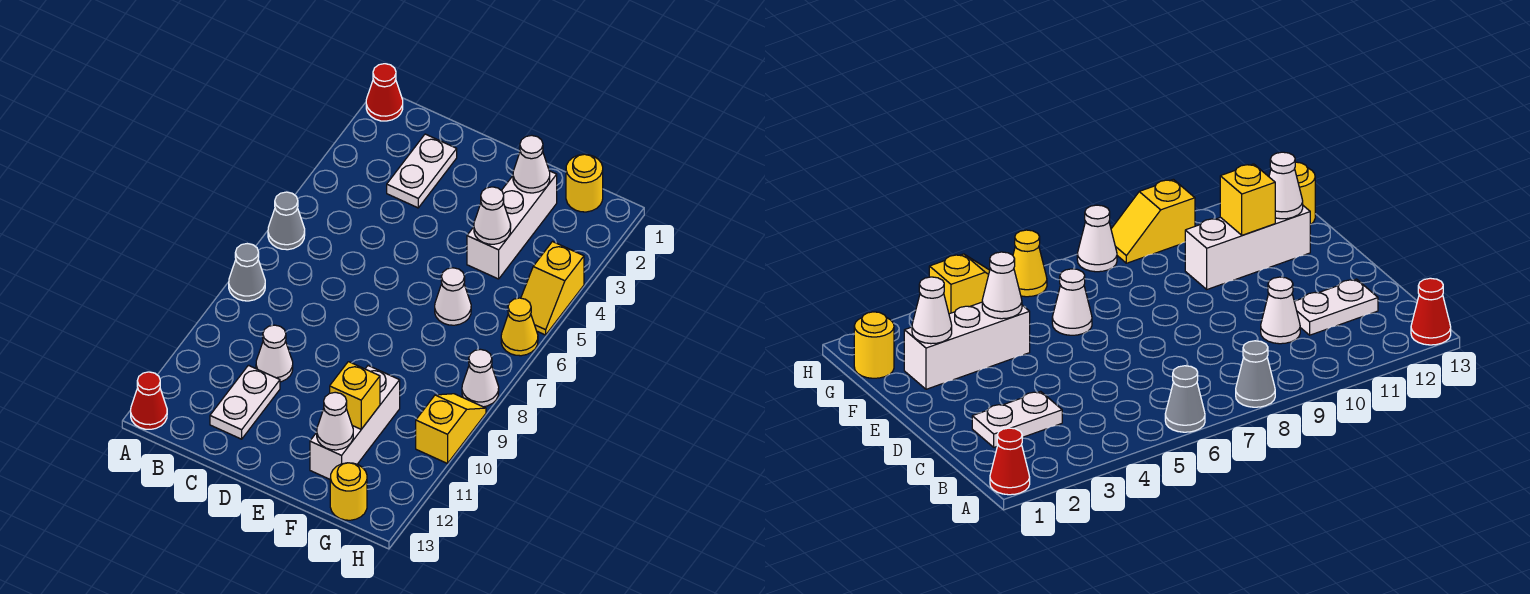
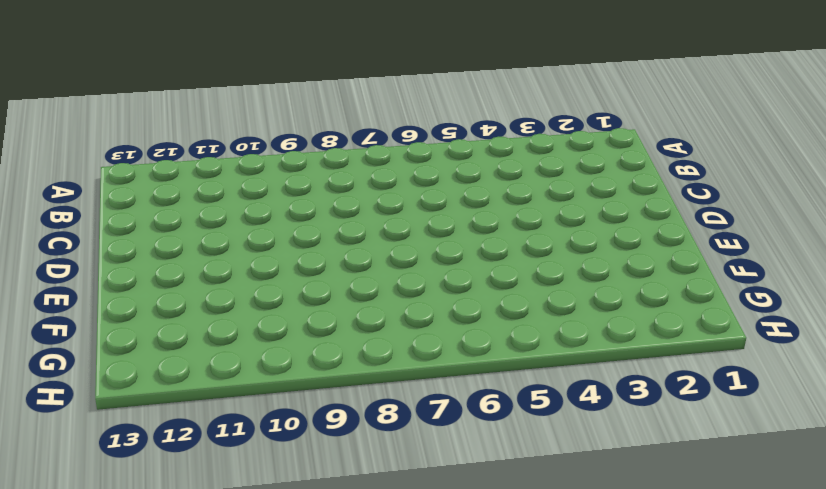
none -> red cone A1 level 1
none -> grey cone A6 level 1
none -> grey cone A8 level 1

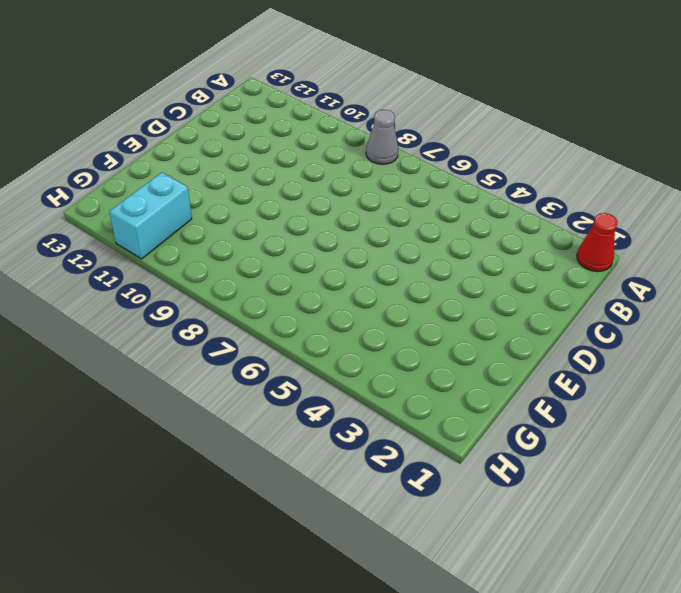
cyan brick G11:H11 level 1 -> none
none -> grey cone A6 level 1
none -> red cone A13 level 1
none -> white plate C2:C3 level 1

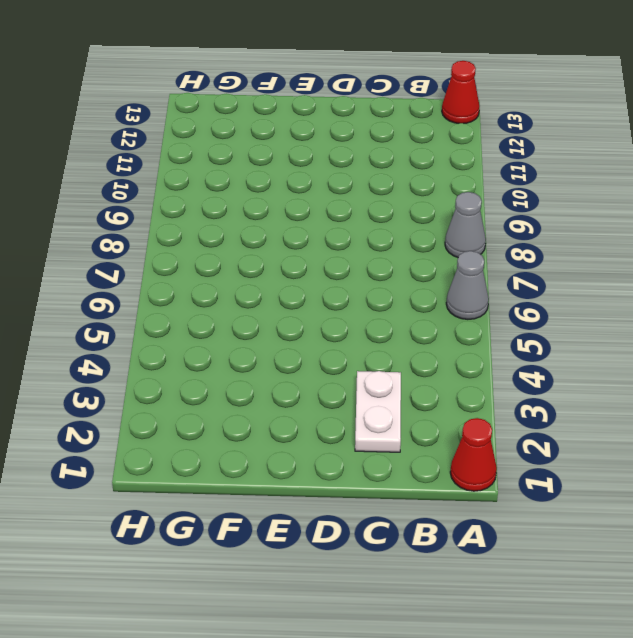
none -> white cone C10 level 1
none -> white plate C11:C12 level 1
none -> white brick F2:F4 level 1

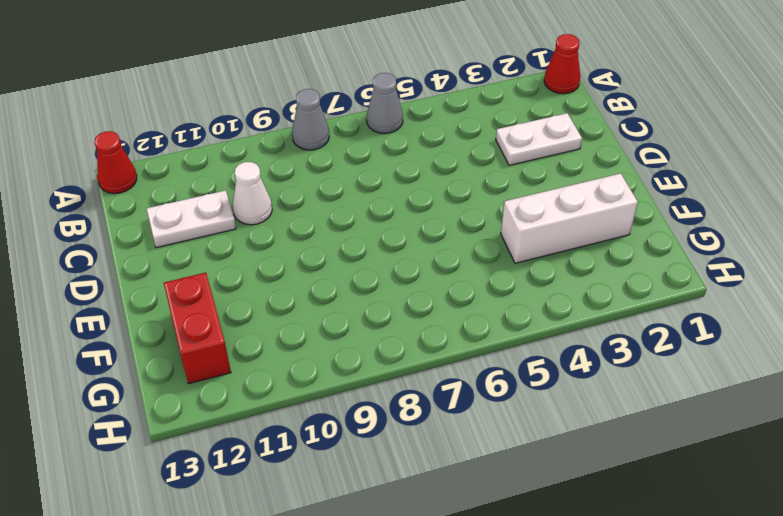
red brick F12:G12 level 1 -> white brick F10:F12 level 1
none -> white cone F6 level 1
none -> yellow round brick G1 level 1
none -> yellow round brick G13 level 1

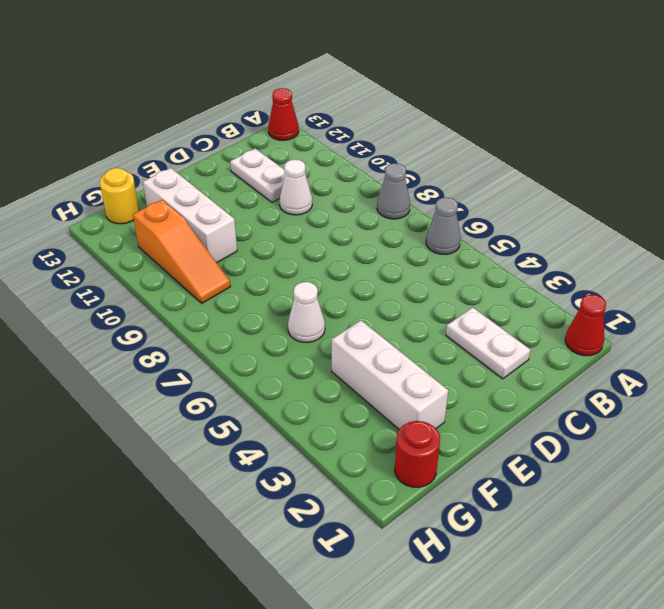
red round brick G1 level 1 -> yellow round brick G1 level 1
orange slope G9:G11 level 1 top 11 -> none
none -> yellow slope H4:H5 level 1 top 4
none -> yellow cone H6 level 1
none -> white cone H8 level 1

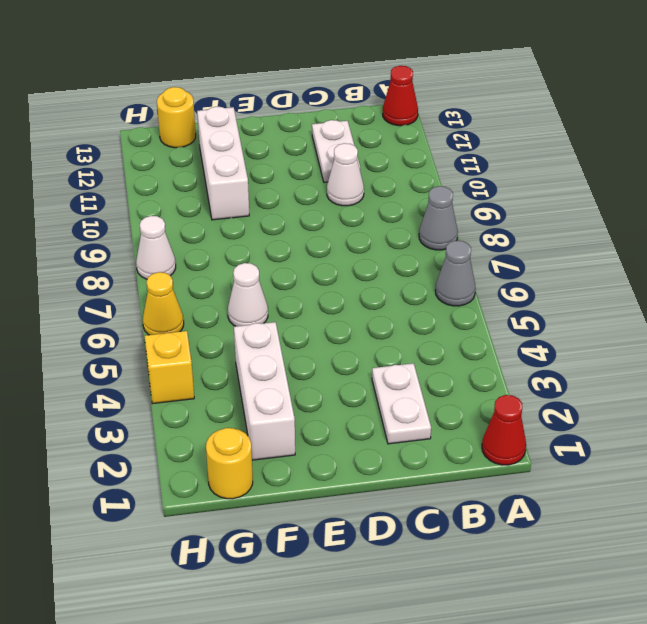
none -> yellow slope H9:H10 level 1 top 10
none -> white cone F2 level 2
none -> white cone F4 level 2

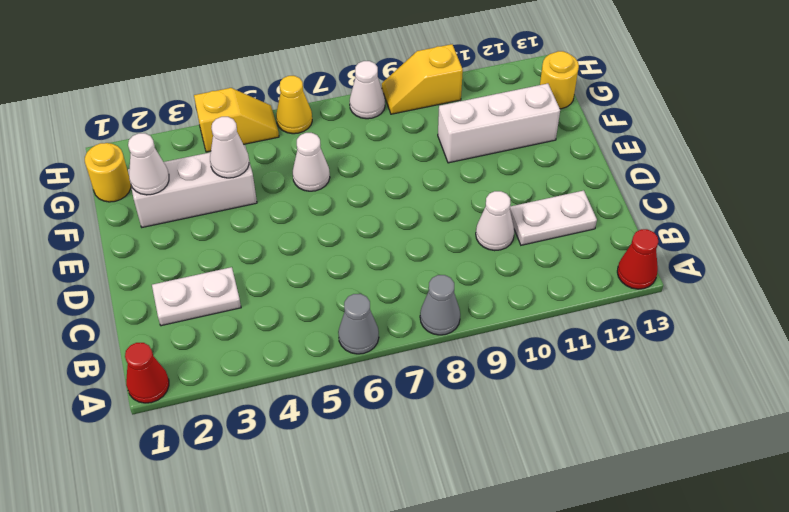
none -> yellow brick F11 level 2
none -> white cone F12 level 2

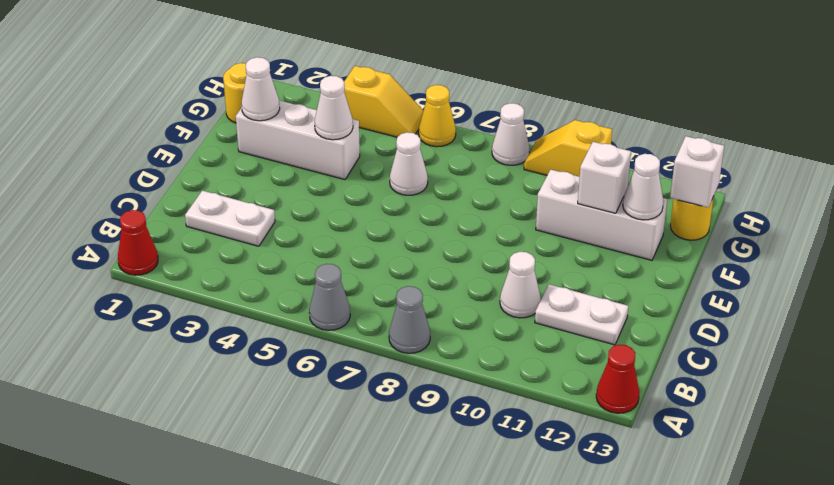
white brick F11 level 2 -> yellow brick F11 level 2
white brick G13 level 2 -> none

